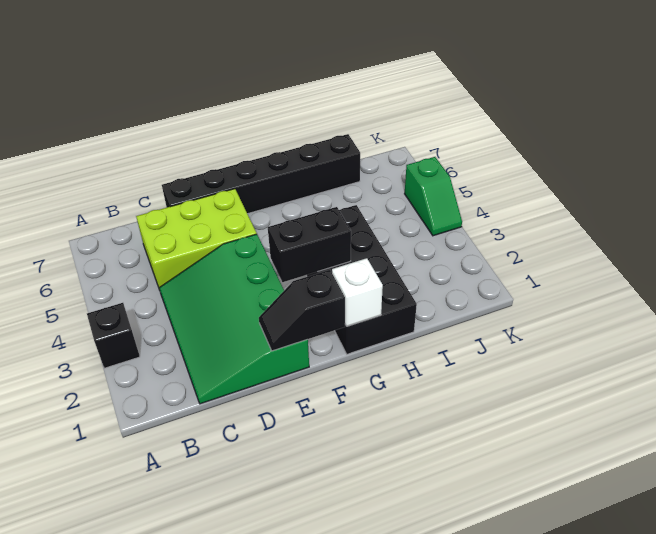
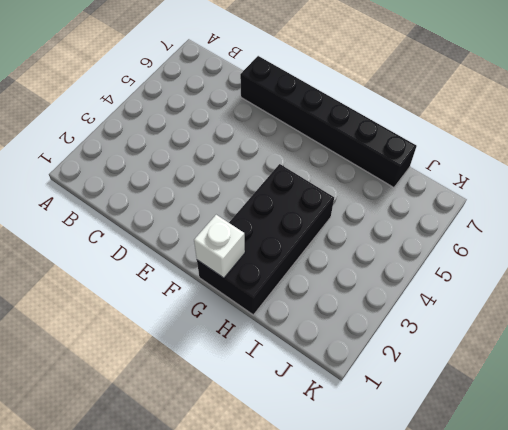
none -> black brick A3 level 1
none -> green slope C1:E4 level 1 top E

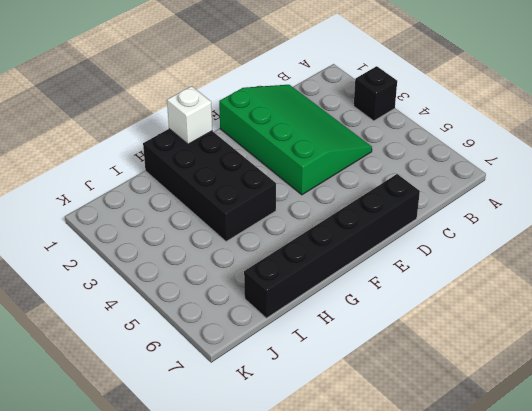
none -> lime brick C5:E6 level 1
none -> green slope K4:K5 level 1 top 5

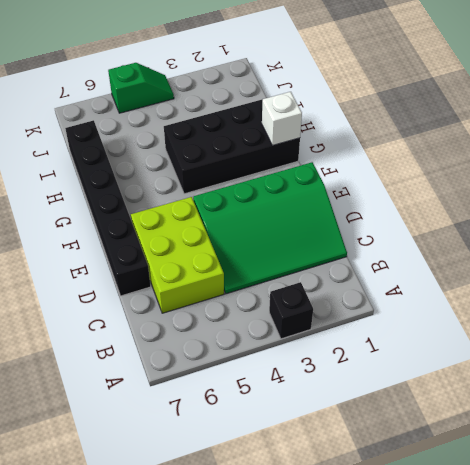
none -> black slope E1:F1 level 2 top F
none -> black brick F3:G3 level 2

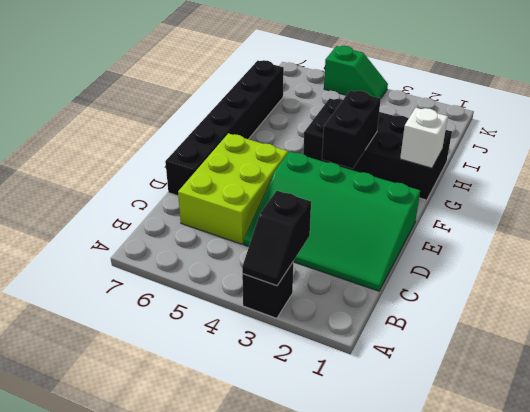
black slope A3:B3 level 2 top B -> black slope E1:F1 level 2 top F

